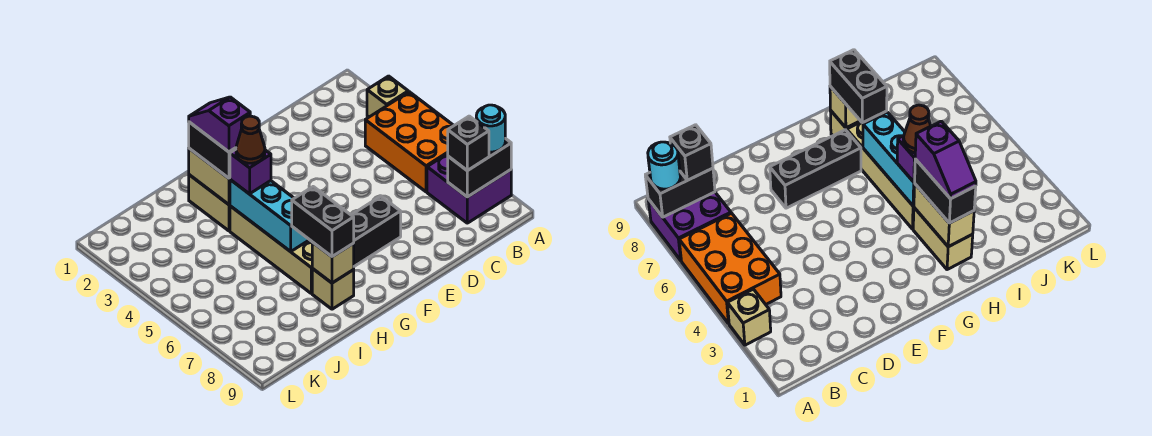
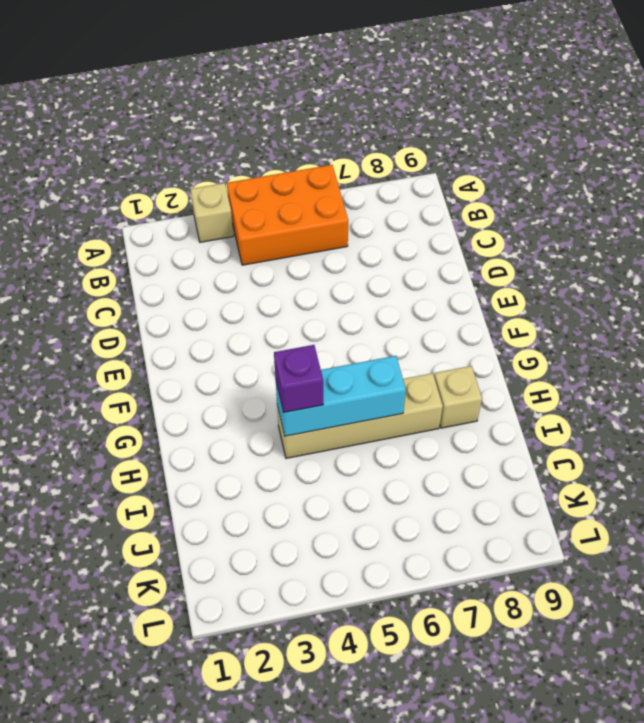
none -> purple brick A7:B8 level 1
none -> black brick E7:G7 level 1
none -> tan brick H2:H3 level 1

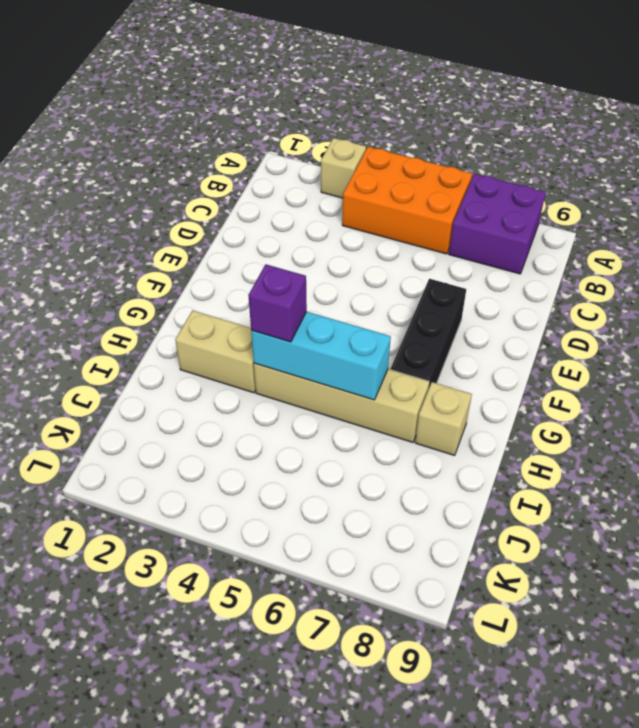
none -> black brick A8:B8 level 2
none -> tan brick H2:H3 level 2
none -> tan brick H8 level 2

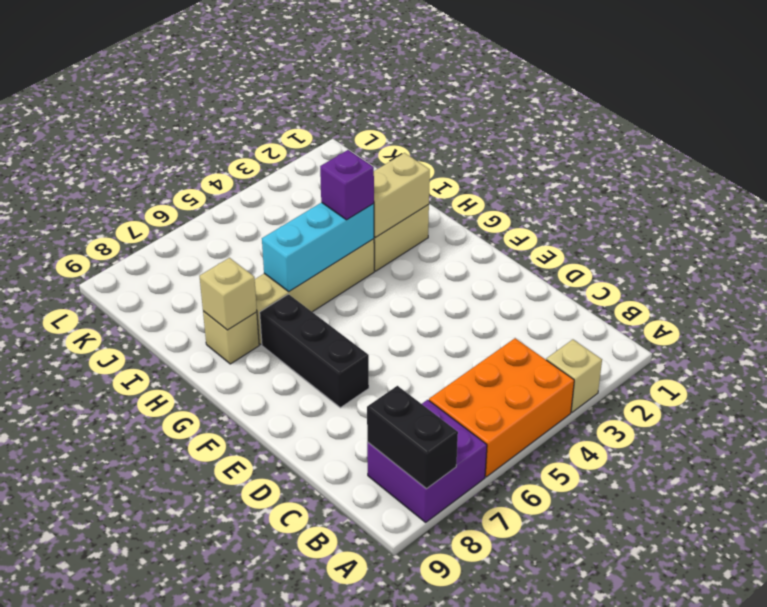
none -> cyan round brick A8 level 3
none -> black brick B8 level 3
none -> black brick H2:H3 level 3

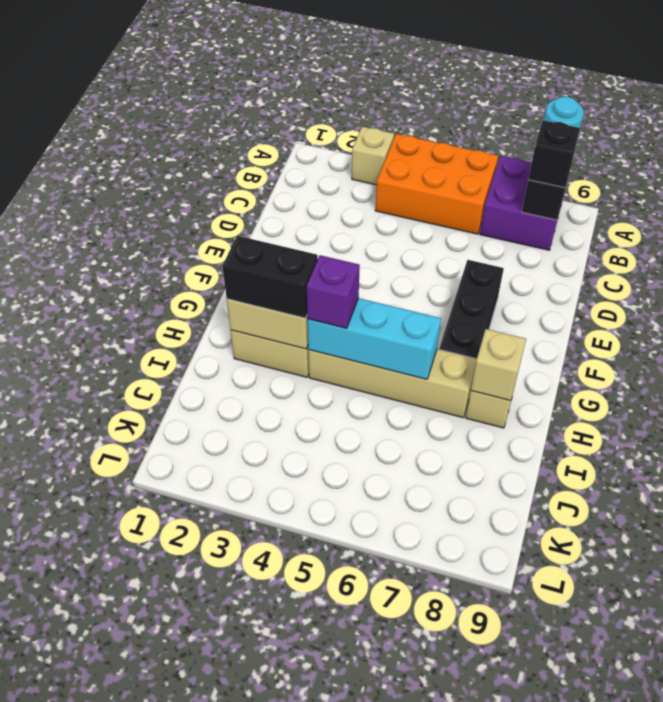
none -> black brick H7:H8 level 3
none -> purple slope H2:H3 level 4 top 3
none -> brown cone H4 level 4

